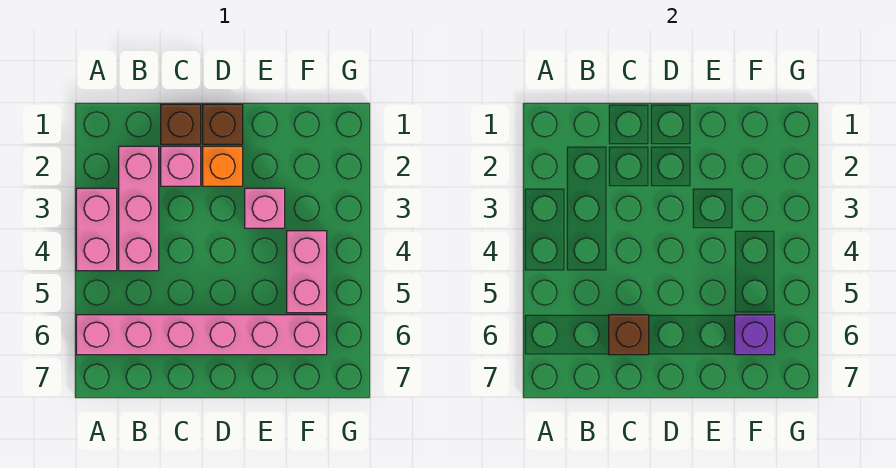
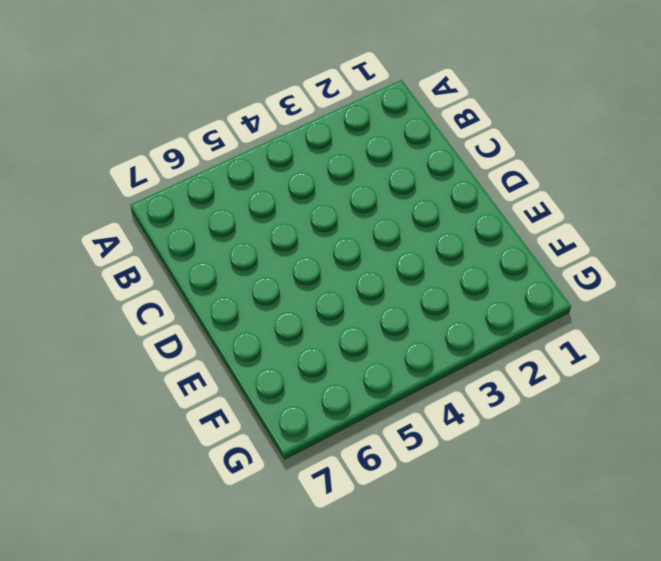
none -> pink brick A3:A4 level 1
none -> pink brick A6:F6 level 1

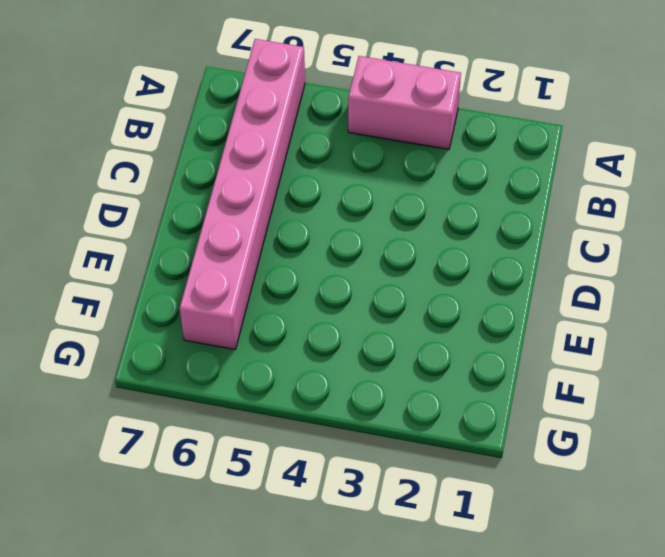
none -> pink brick B2:B4 level 1
none -> brown brick C1 level 1

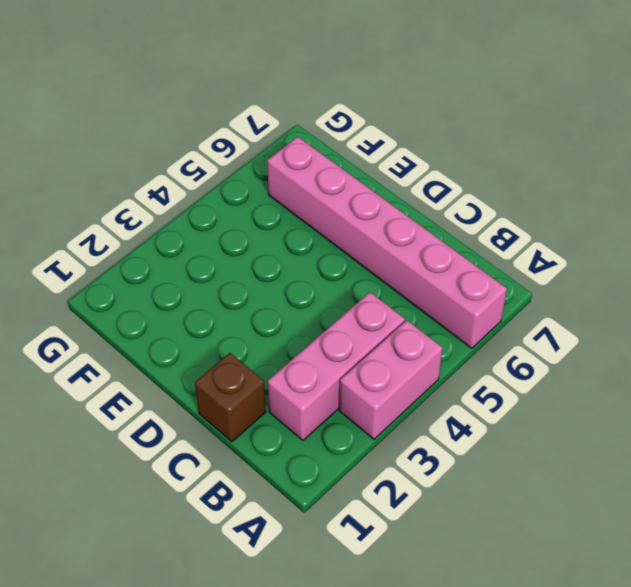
none -> pink brick C2 level 1
none -> brown brick D1 level 1

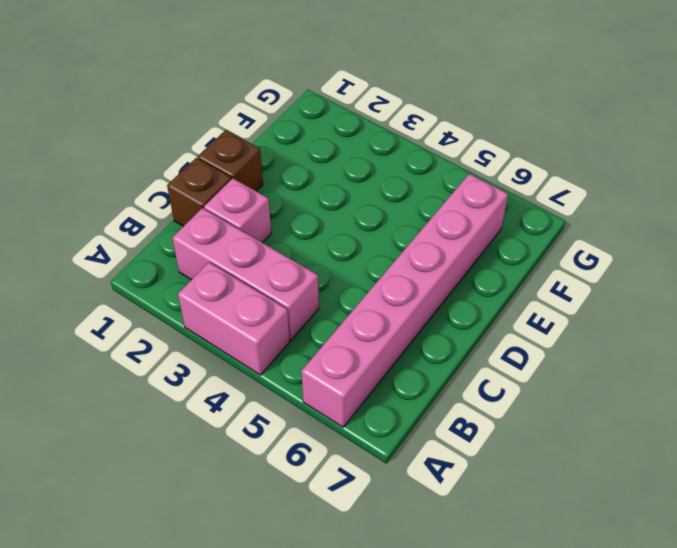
none -> orange brick D2 level 1
none -> pink brick E3 level 1

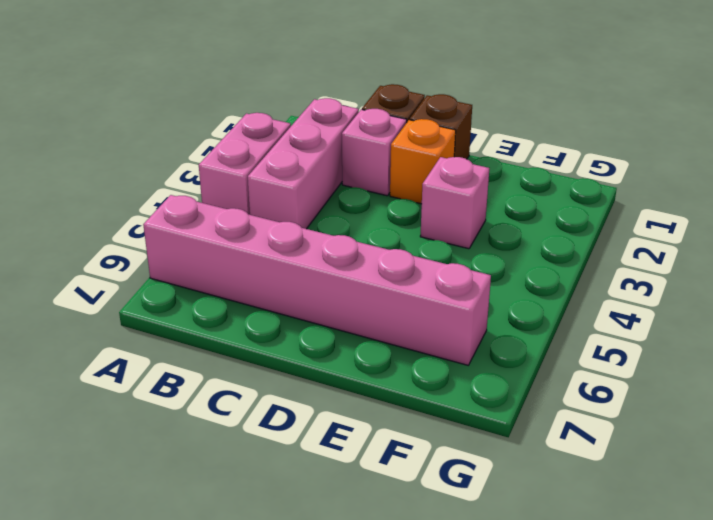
none -> pink brick F4:F5 level 1
none -> brown brick C6 level 2

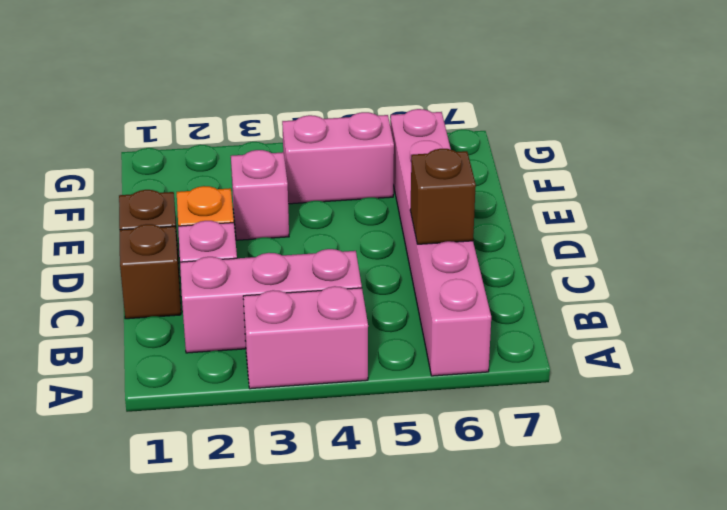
none -> purple brick F6 level 2

